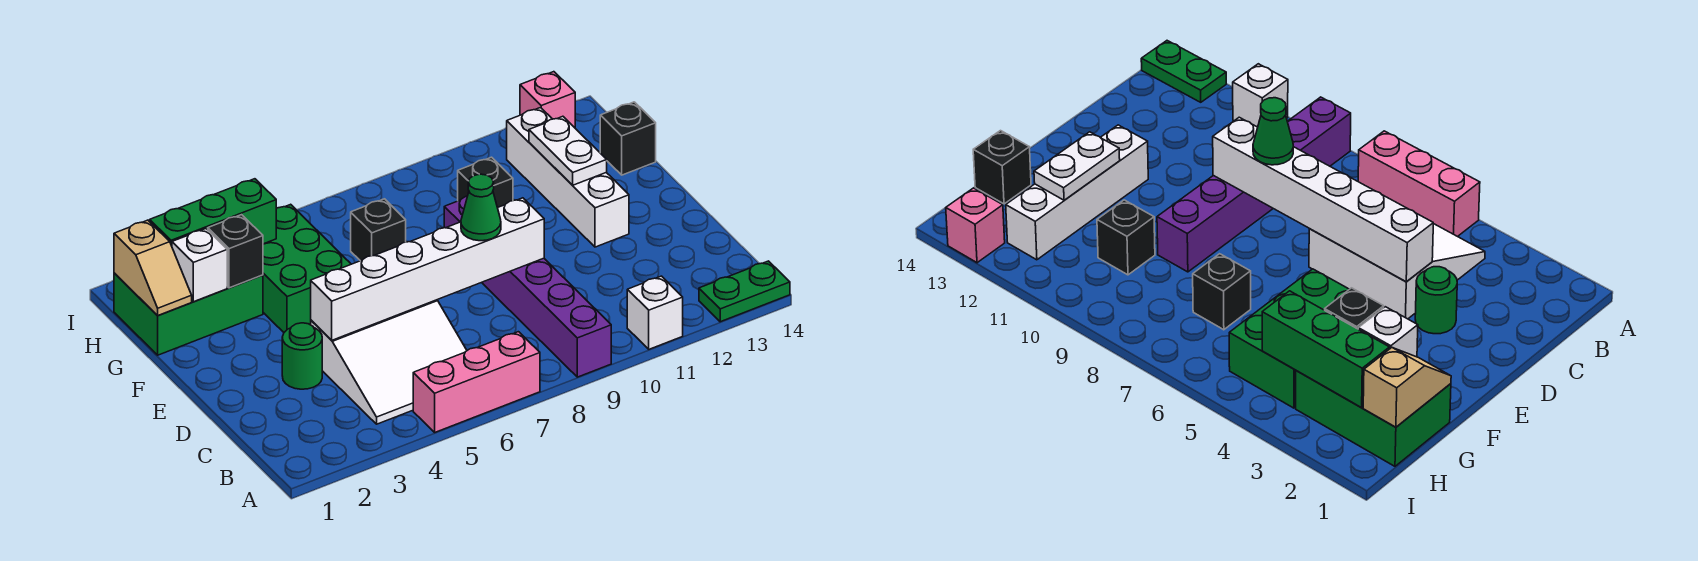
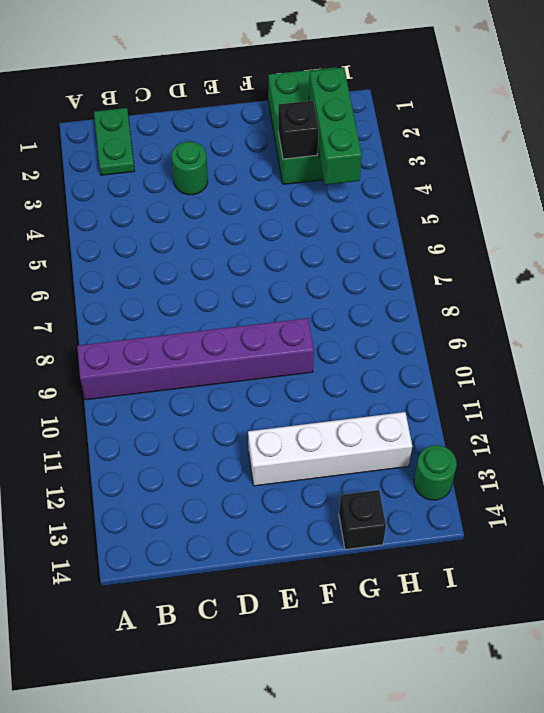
green plate B1:B2 level 1 -> green plate A13:A14 level 1
green round brick I13 level 1 -> pink brick I13 level 1
none -> pink brick A5:A7 level 1
none -> white brick A11 level 1
none -> white slope B4:D6 level 1 top D

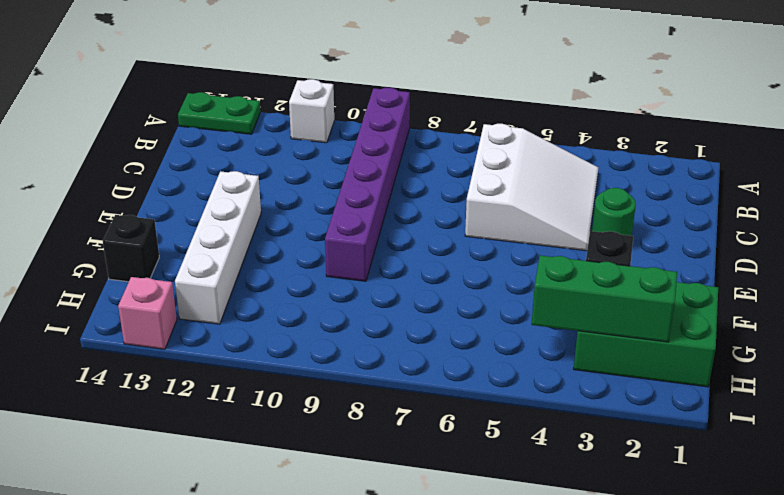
white slope B4:D6 level 1 top 6 -> white slope B4:D6 level 1 top D
none -> pink brick A5:A7 level 1
none -> green brick F4:H5 level 1
none -> black brick G7 level 1

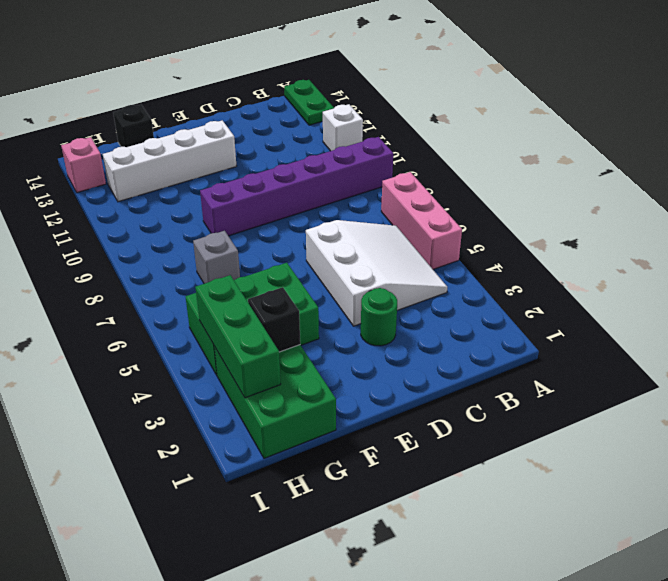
grey brick G7 level 1 -> black brick G7 level 1
none -> black brick G10 level 1
none -> white brick D4:D9 level 2
none -> white plate F12:G12 level 2

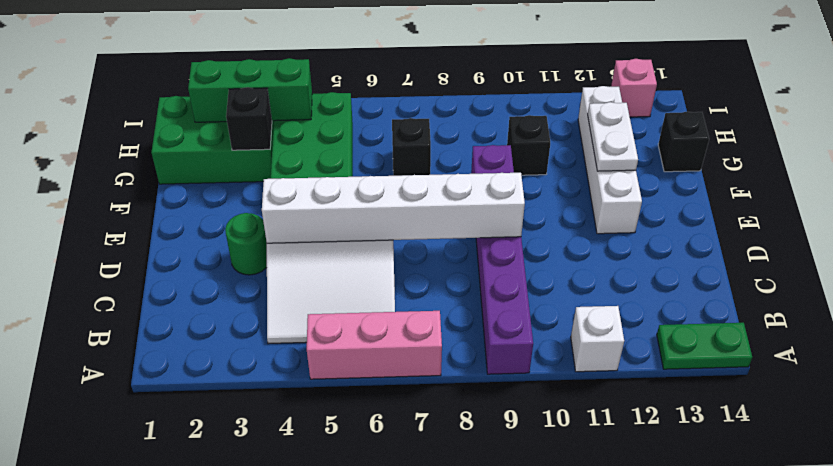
none -> tan slope G1:H1 level 2 top H
none -> white brick G2 level 2
none -> green cone D8 level 3

